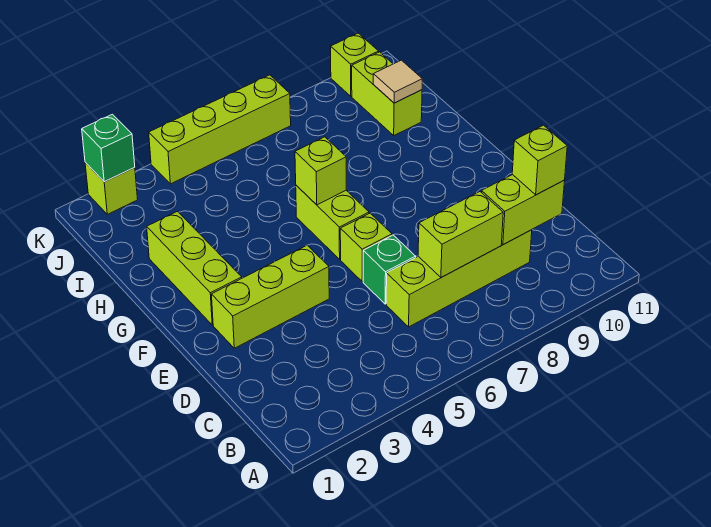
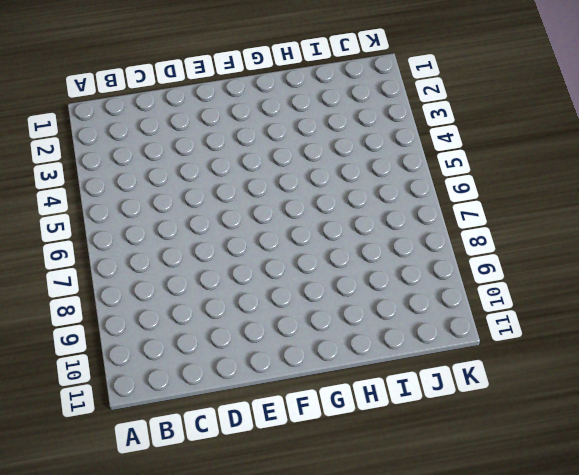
none -> lime brick C6:C9 level 1
none -> green brick D6 level 1
none -> lime brick E2:E4 level 1

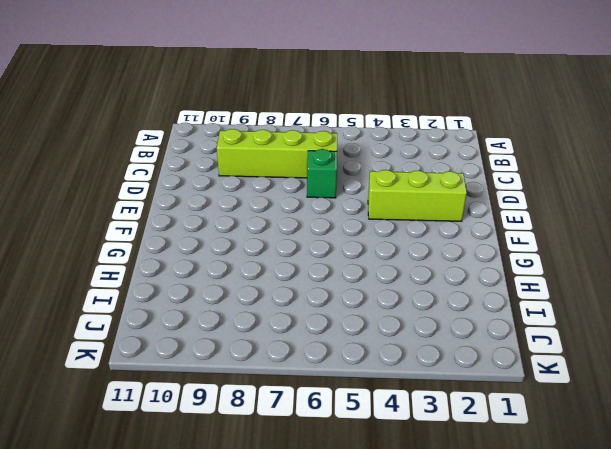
none -> lime brick E6 level 1
none -> lime brick F2:H2 level 1
none -> lime brick F6:G6 level 1

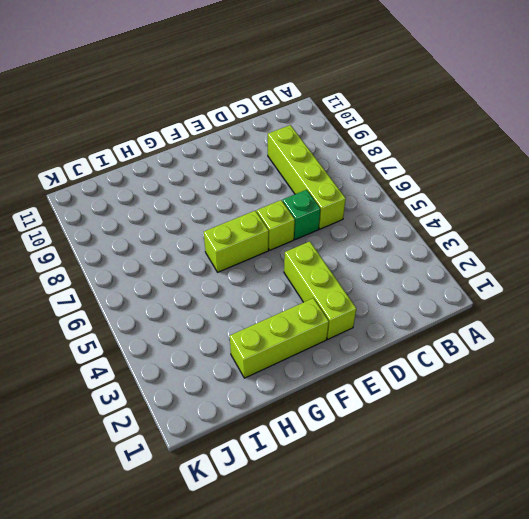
none -> lime brick I10:J10 level 1
none -> lime brick K2 level 1
none -> lime brick K4:K7 level 1

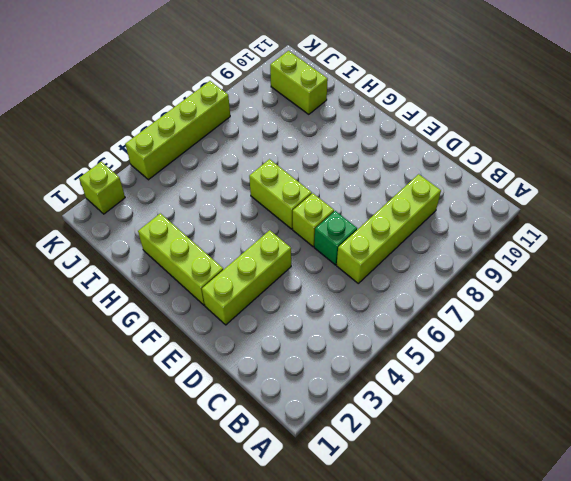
none -> lime brick K10 level 1
none -> lime brick C7:C8 level 2
none -> lime brick C9:C10 level 2

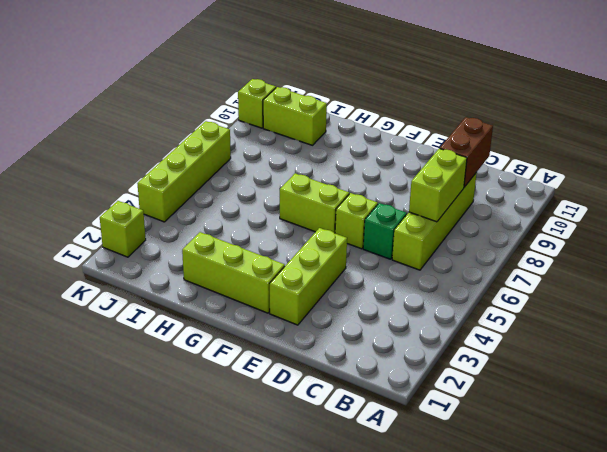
brown brick C9:C10 level 2 -> lime brick C9:C10 level 2
none -> lime brick G6 level 2
none -> tan tile I10 level 2
none -> green brick K2 level 2

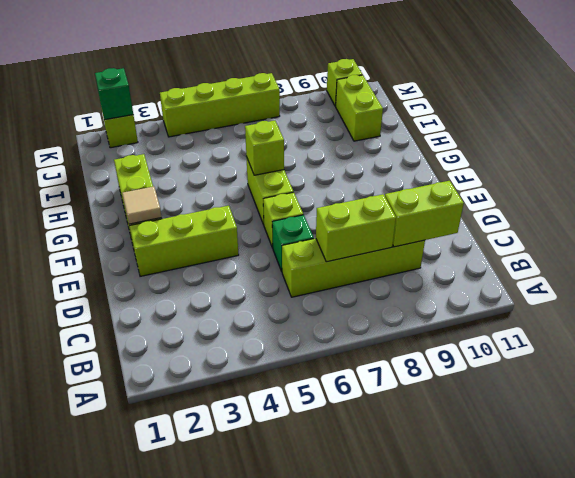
tan tile F2 level 2 -> tan tile I10 level 2
none -> lime brick C10 level 3

